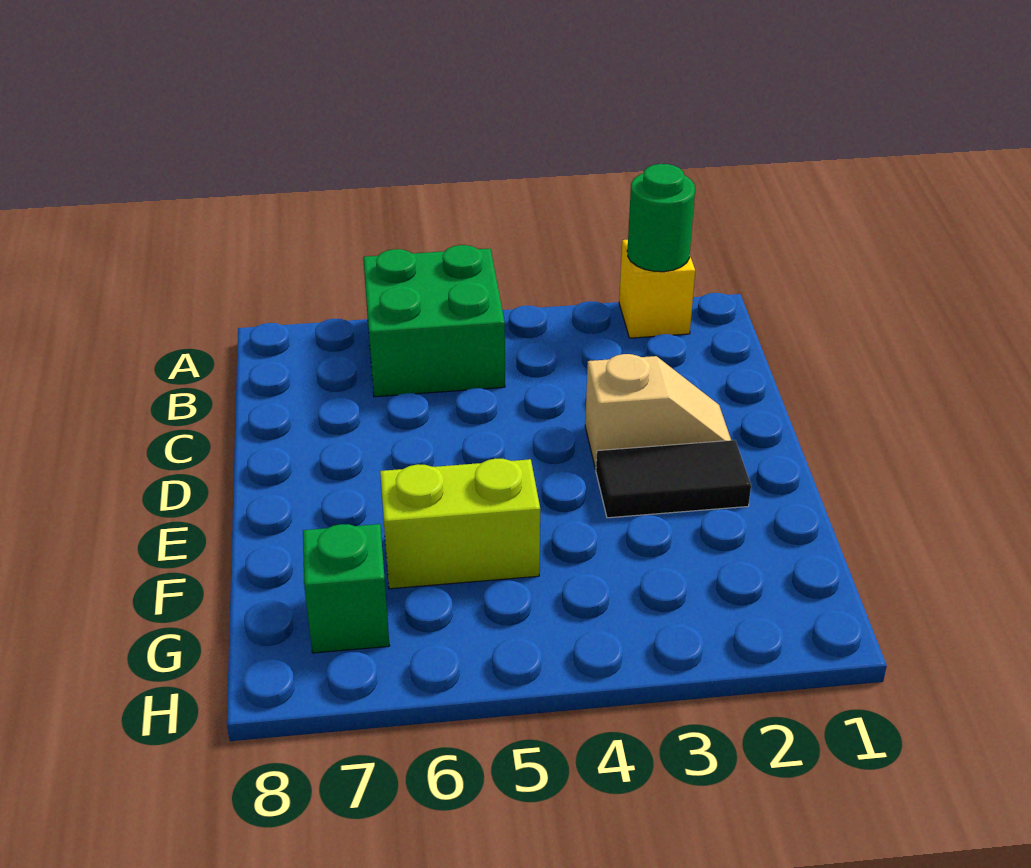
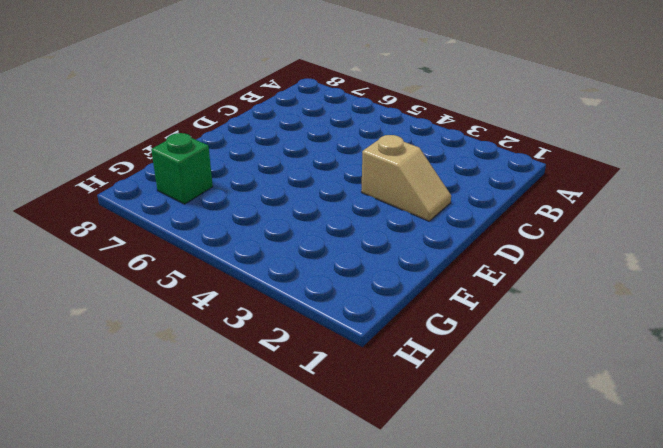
none -> yellow brick A2 level 1
none -> green brick A5:B6 level 1

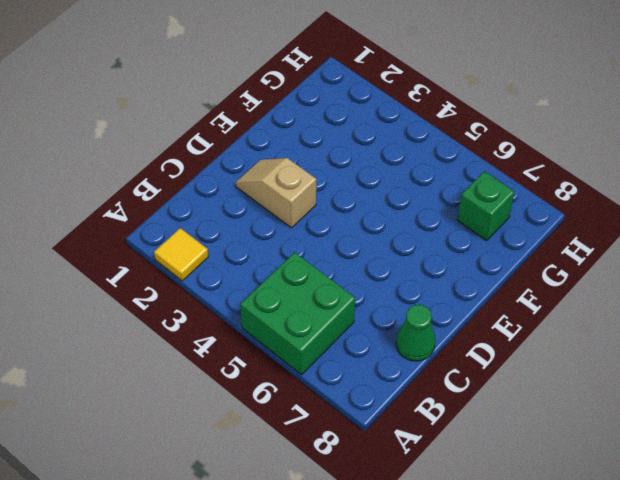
yellow tile A2 level 1 -> yellow brick A2 level 1
green cone C8 level 1 -> none
none -> black tile E2:E3 level 1
none -> lime brick F5:F6 level 1

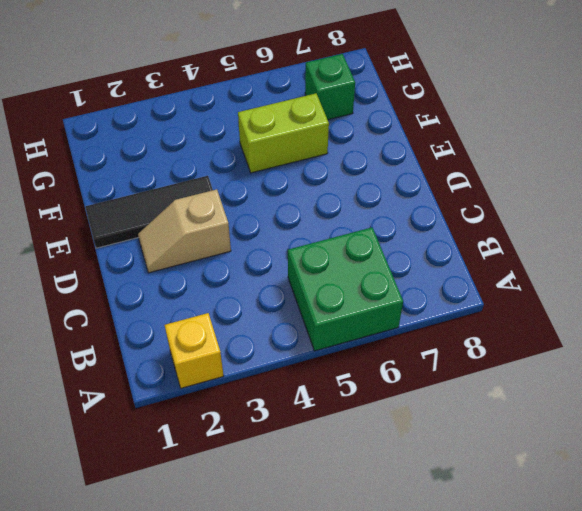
black tile E1:E3 level 1 -> black tile E2:E3 level 1
none -> green round brick A2 level 2

